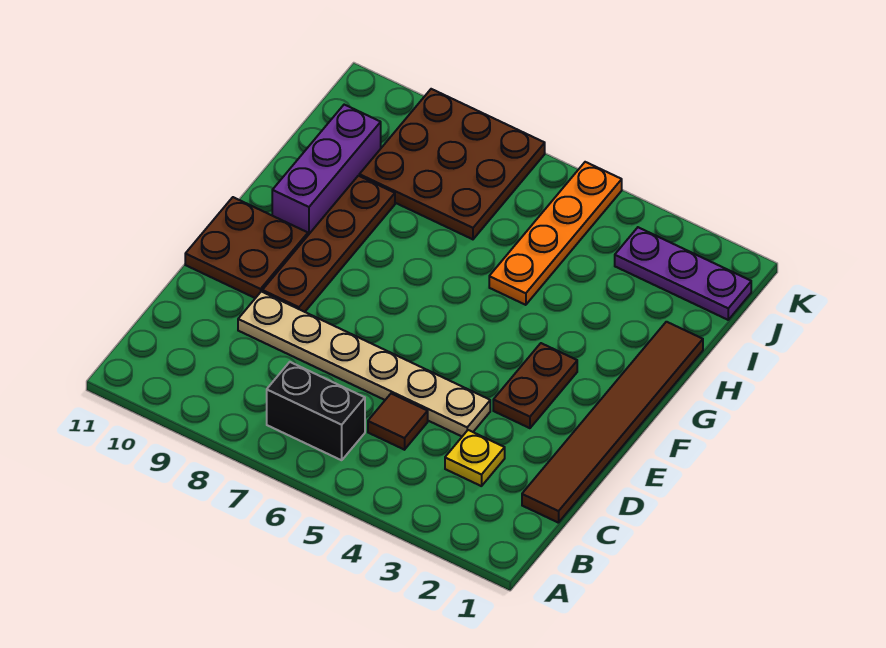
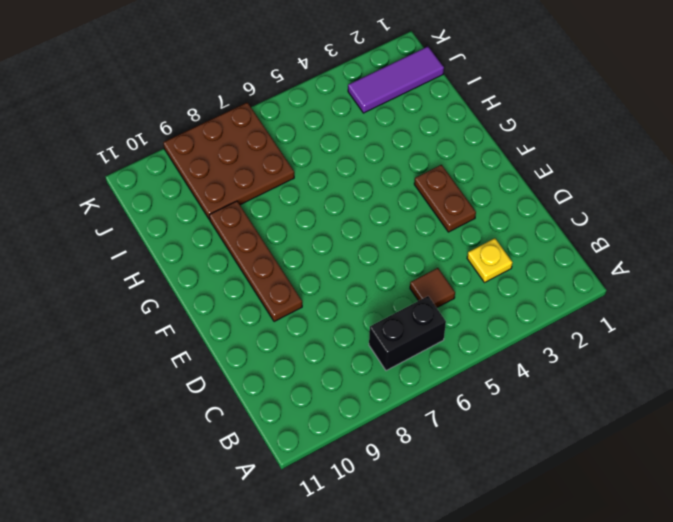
purple tile J1:J3 level 1 -> purple plate J1:J3 level 1
none -> brown tile C1:H1 level 1
none -> tan plate D4:D9 level 1
none -> brown plate E10:F11 level 1

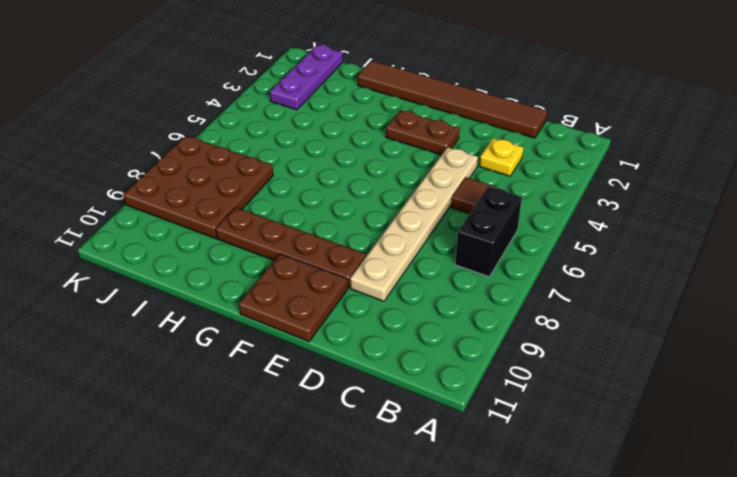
none -> purple brick G10:I10 level 1
none -> orange plate H5:K5 level 1

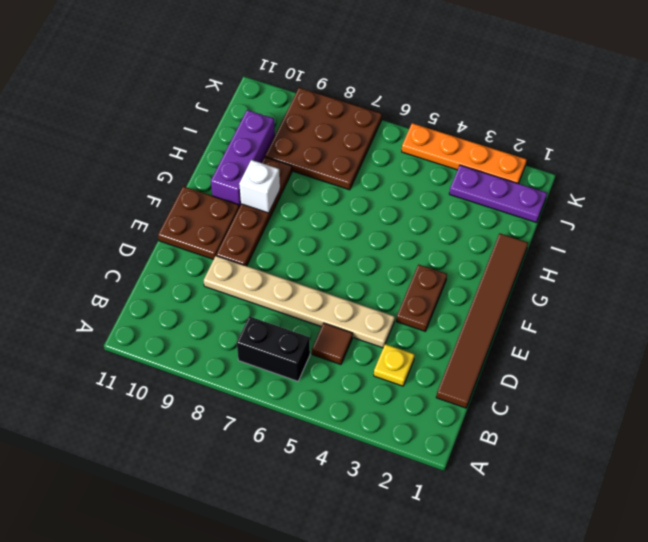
white brick G9 level 2 -> none
orange plate K2:K5 level 1 -> orange plate H5:K5 level 1

